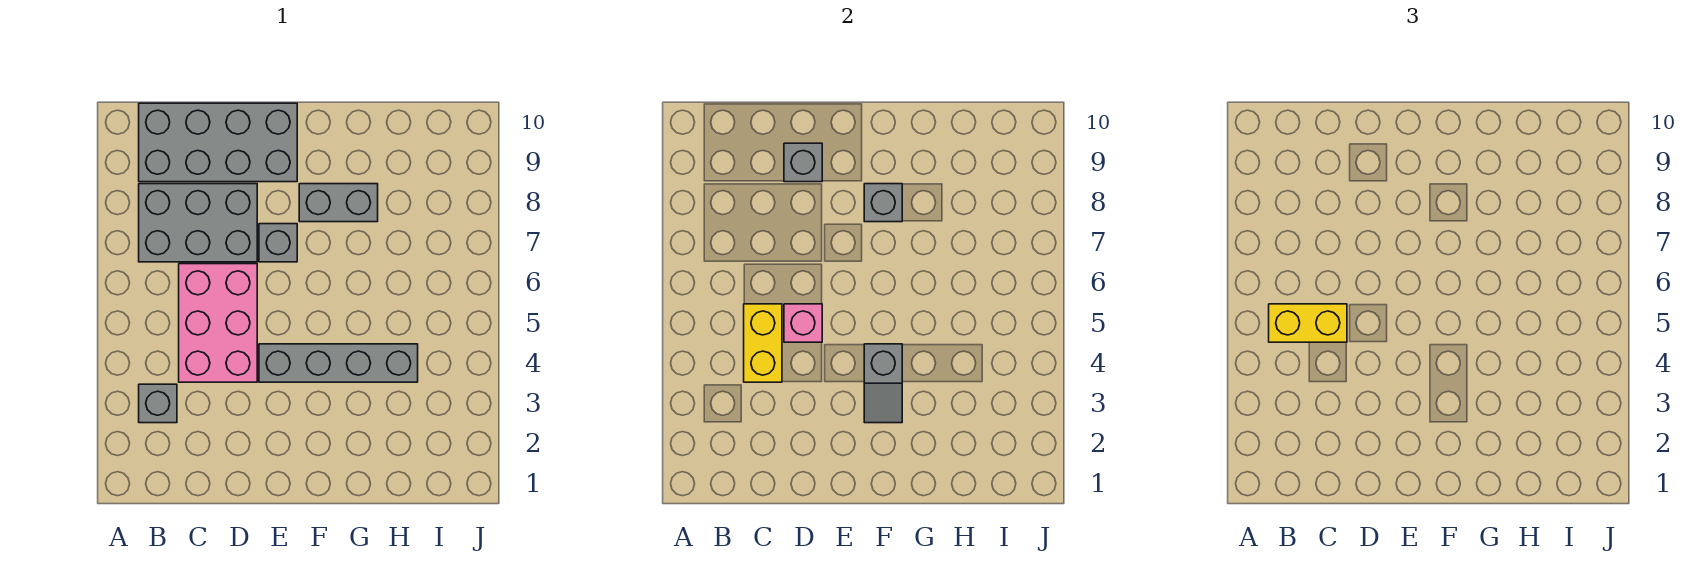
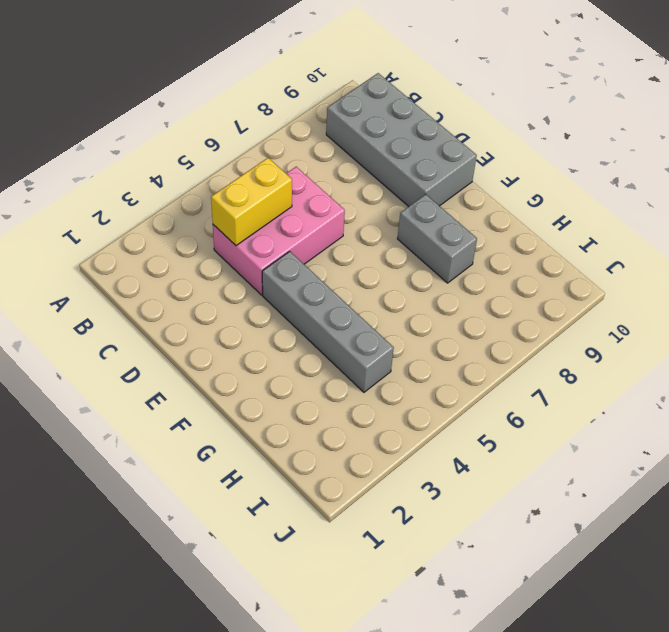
none -> grey brick B3 level 1
none -> grey brick B7:D8 level 1
none -> grey brick E7 level 1

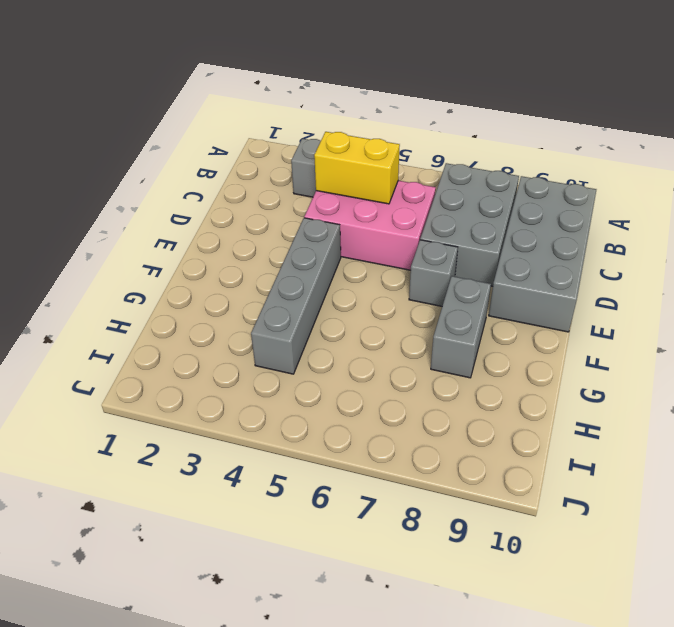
none -> pink brick D5 level 2
none -> grey brick D9 level 2
none -> grey slope F3:F4 level 2 top 4

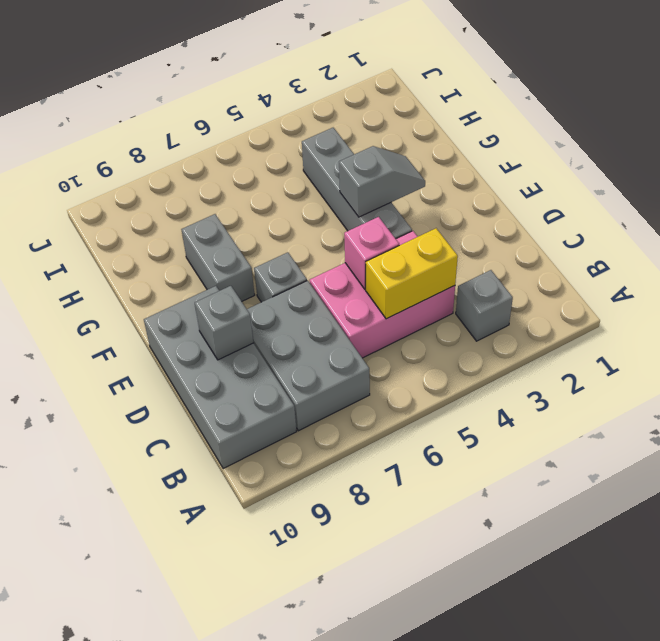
none -> grey brick F8 level 2
none -> yellow brick B5:C5 level 3

